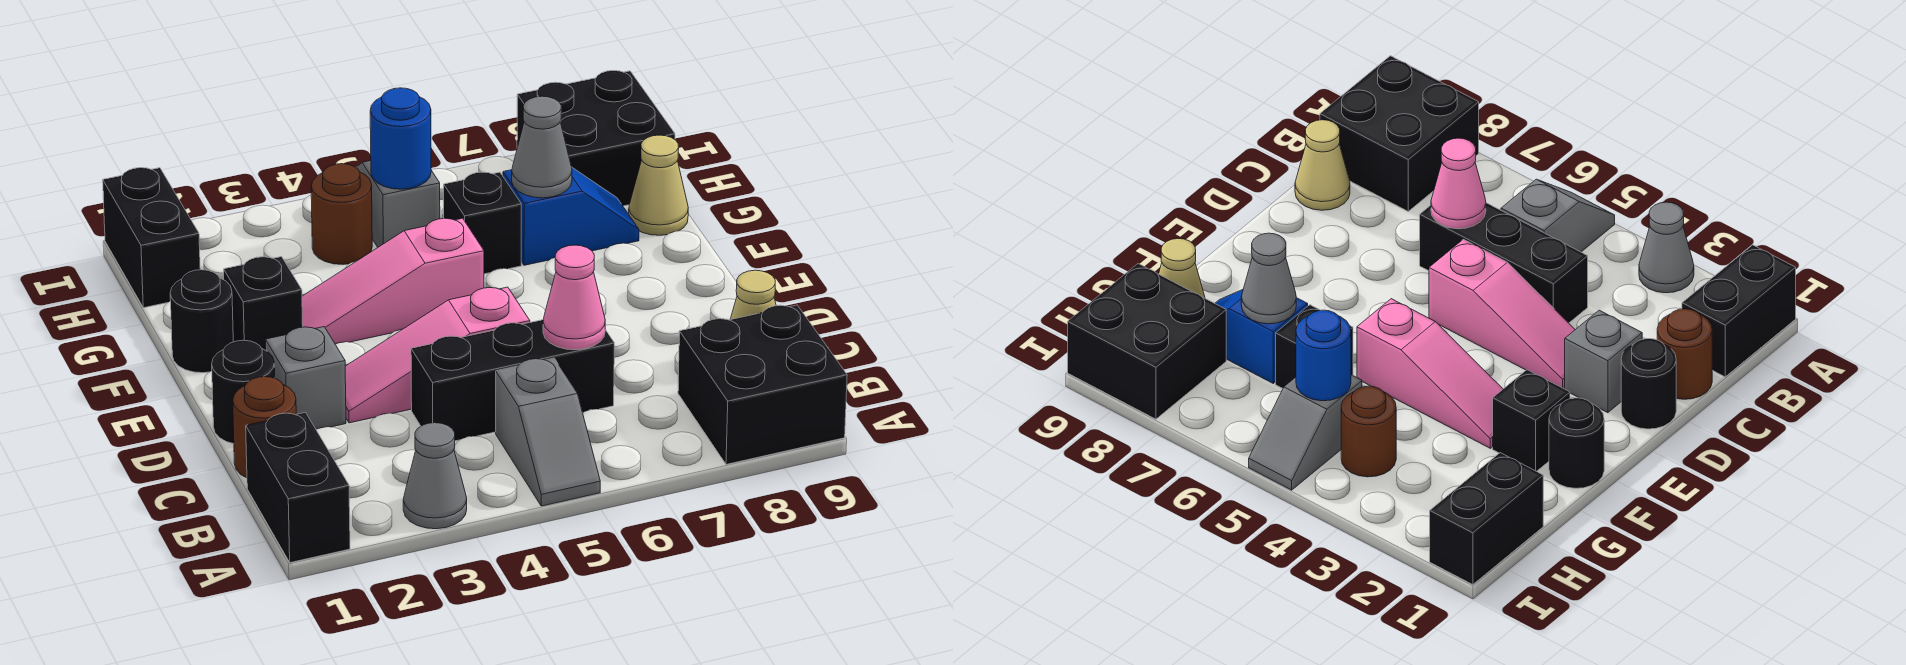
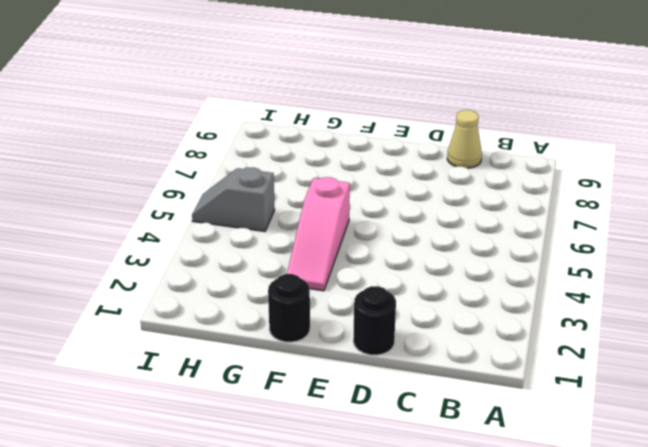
none -> black brick A1:B1 level 1
none -> grey cone A3 level 1
none -> grey slope A5:B5 level 1 top B

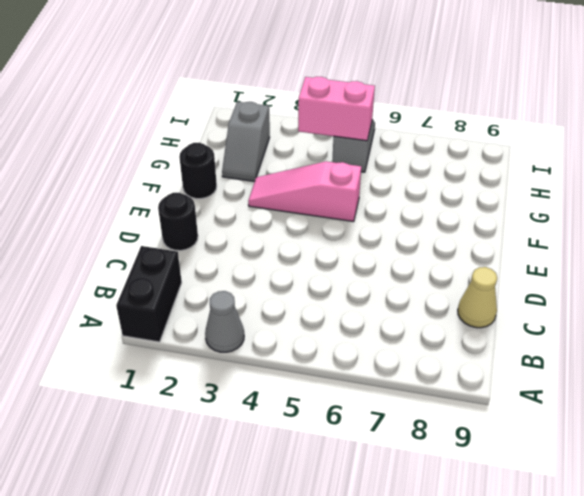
grey slope G2:H2 level 1 top H -> grey slope A5:B5 level 1 top B
pink brick H4:H5 level 2 -> blue round brick H5 level 2
none -> black brick A8:B9 level 1
none -> brown round brick C1 level 1
none -> black brick C4:C6 level 1

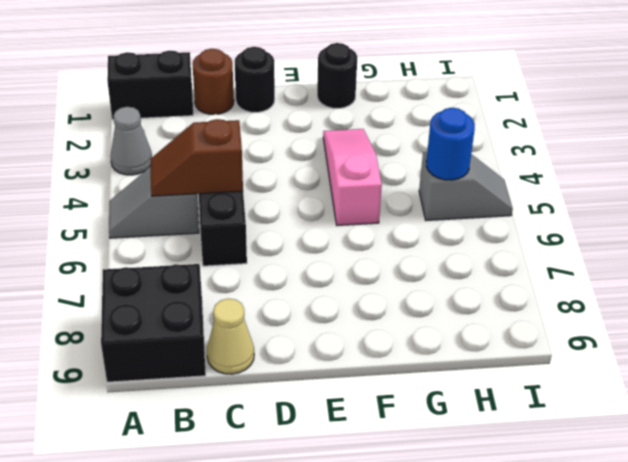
brown slope B5:C5 level 2 top C -> none
none -> grey brick D2 level 1
none -> pink slope D3:D5 level 1 top 5
none -> black brick F2 level 1

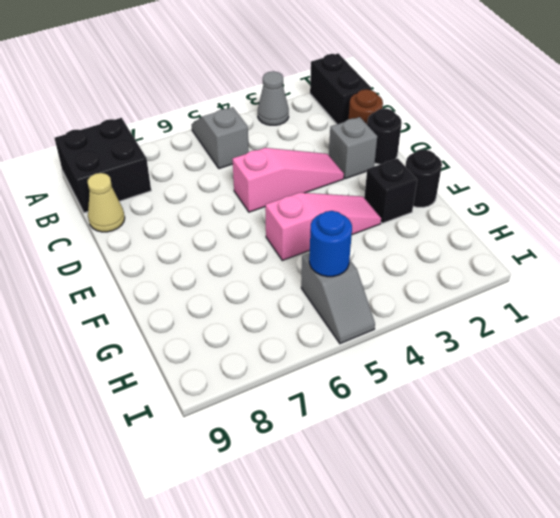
none -> black brick C4:C6 level 1
none -> black brick G6 level 1
none -> blue slope G7:G8 level 1 top 7

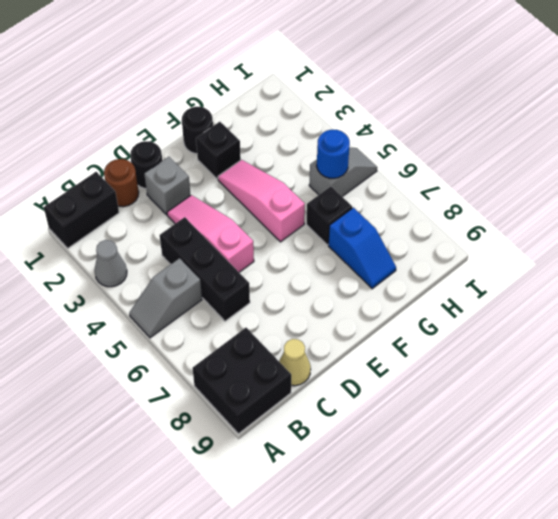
none -> tan cone G9 level 1
none -> black brick H1:I1 level 1
none -> brown round brick H4 level 1

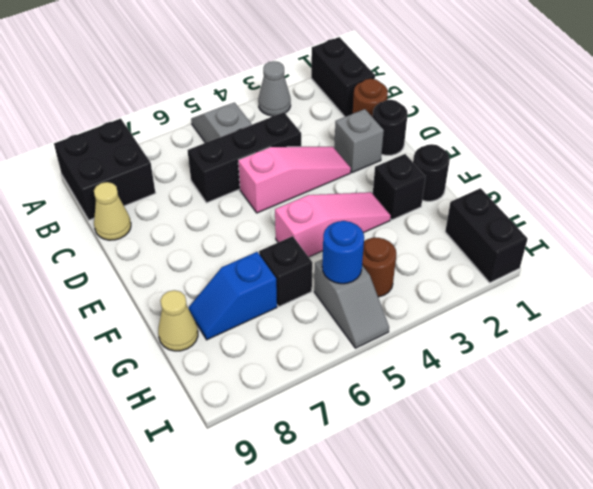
none -> black brick H8:I9 level 1
none -> pink cone C6 level 2
none -> grey cone G7 level 2

